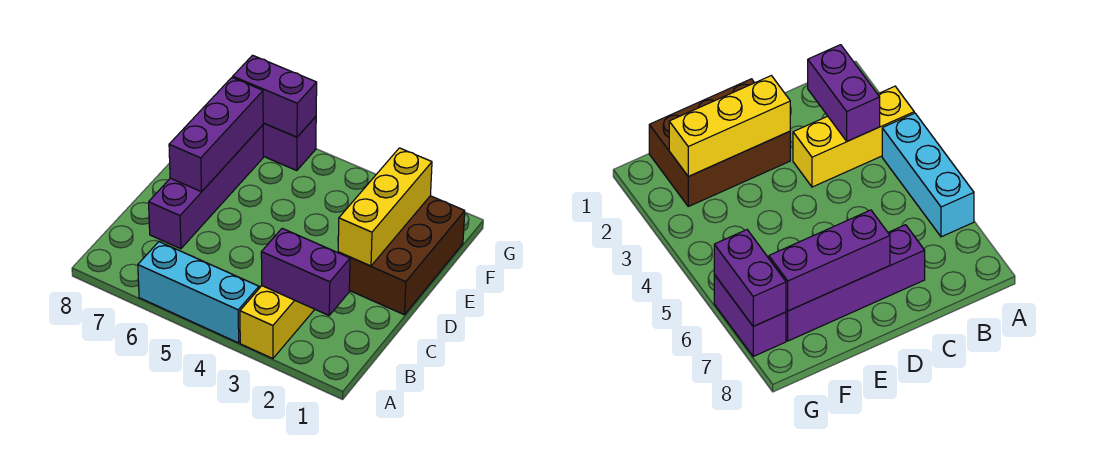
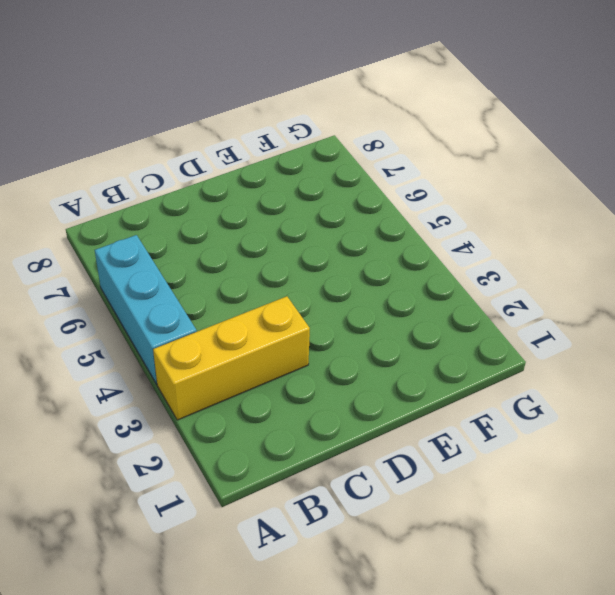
none -> purple brick C7:F7 level 1
none -> brown brick D1:F2 level 1

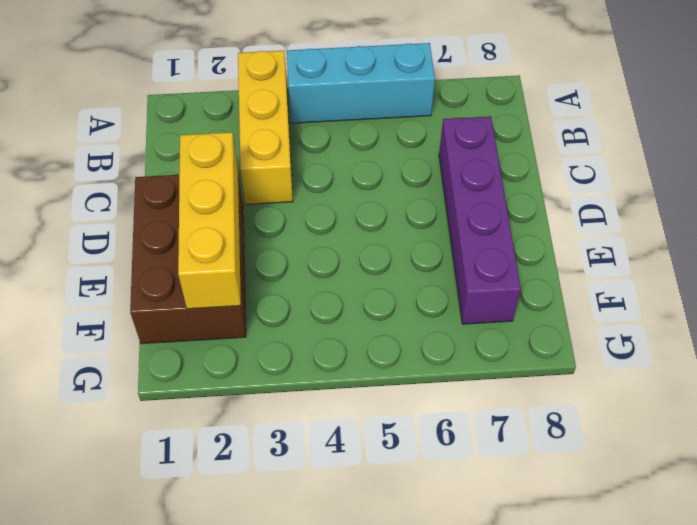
none -> purple brick G6:G7 level 1
none -> purple brick B2:B3 level 2

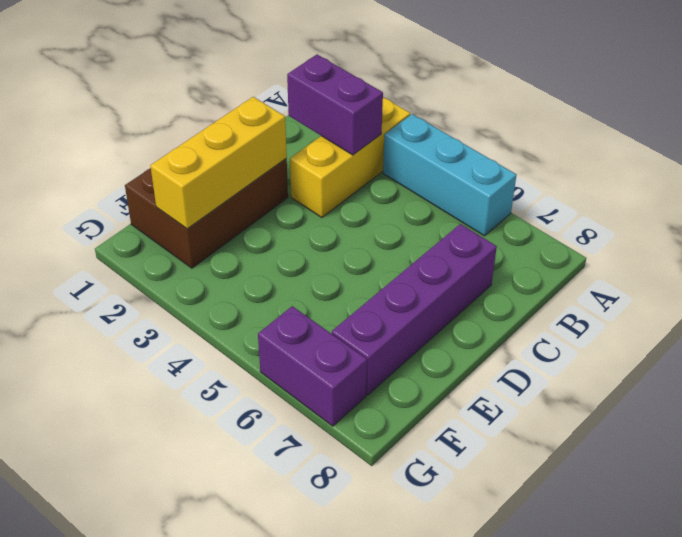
none -> purple brick D7:F7 level 2
none -> purple brick G6:G7 level 2

